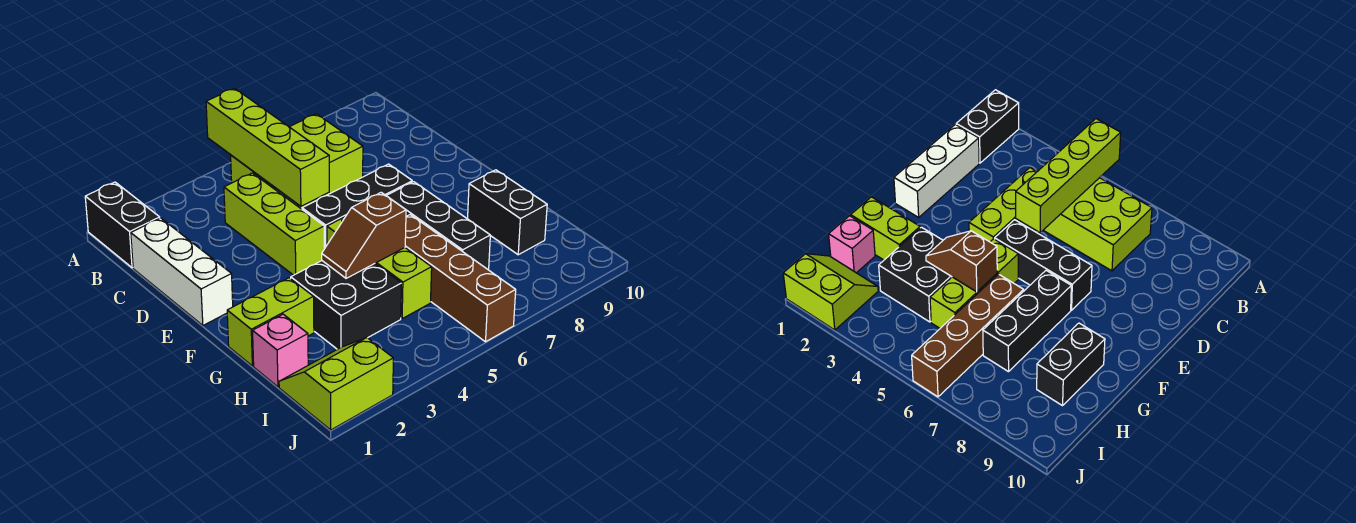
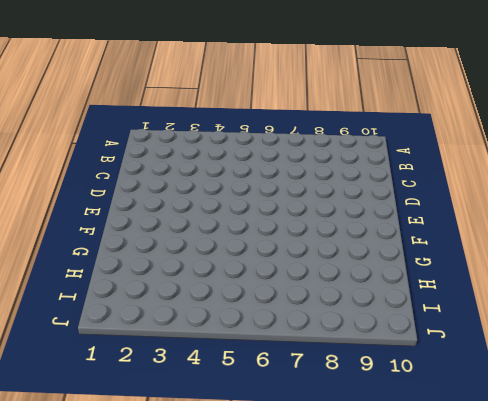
none -> black brick A1:B1 level 1
none -> lime brick B5:C7 level 1
none -> white brick C1:E1 level 1

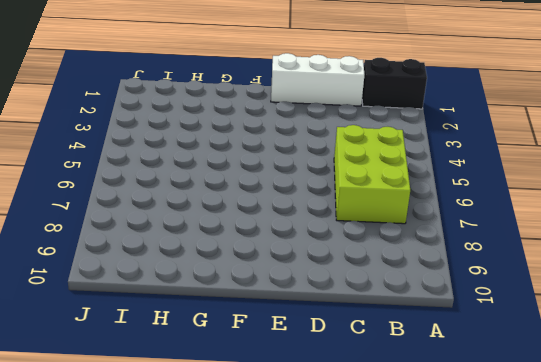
none -> lime brick C4:E4 level 1
none -> black brick E5:E7 level 1
none -> lime brick F5:H5 level 1

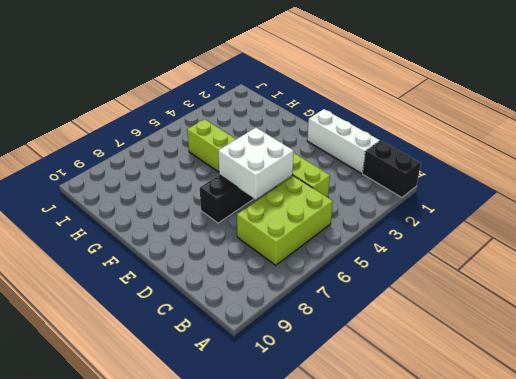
white brick D5:E6 level 2 -> lime brick A5:D5 level 2
none -> black brick F7:H7 level 1
none -> lime brick G1:G2 level 1
none -> black brick G3:H4 level 1

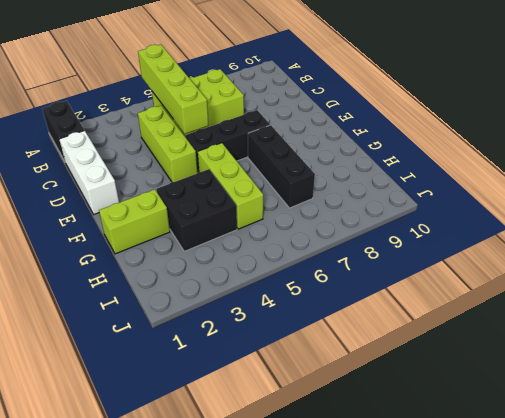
none -> brown brick G6:J6 level 1
none -> black brick G9:H9 level 1
none -> pink brick H1 level 1

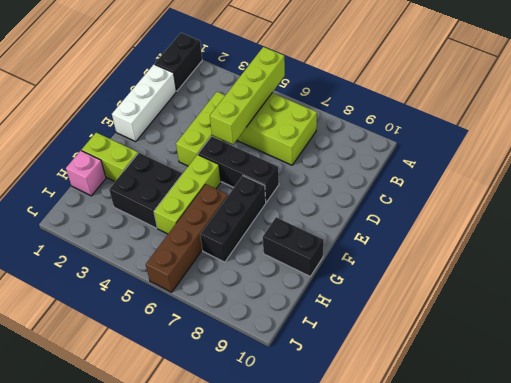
black brick G9:G10 level 1 -> black brick G9:H9 level 1
none -> lime slope I1:J2 level 1 top J
none -> brown slope G4:G5 level 2 top 5

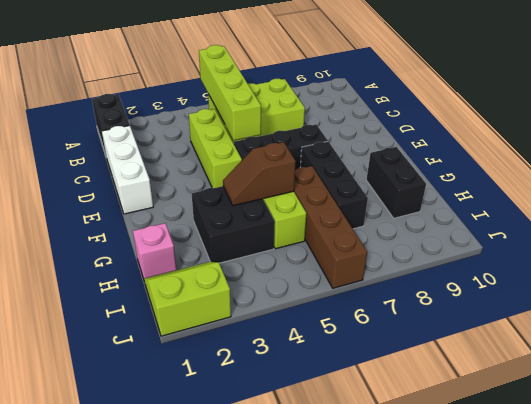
none -> lime brick G1:G2 level 1

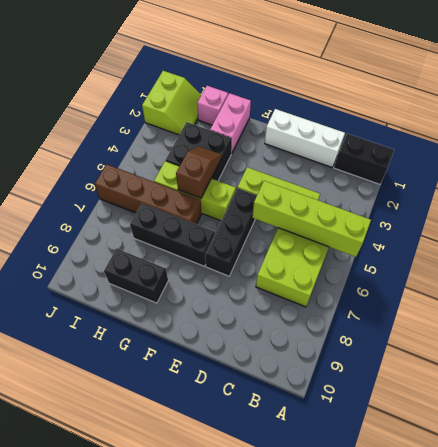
pink brick G1:G2 level 1 -> lime brick G1:G2 level 1

